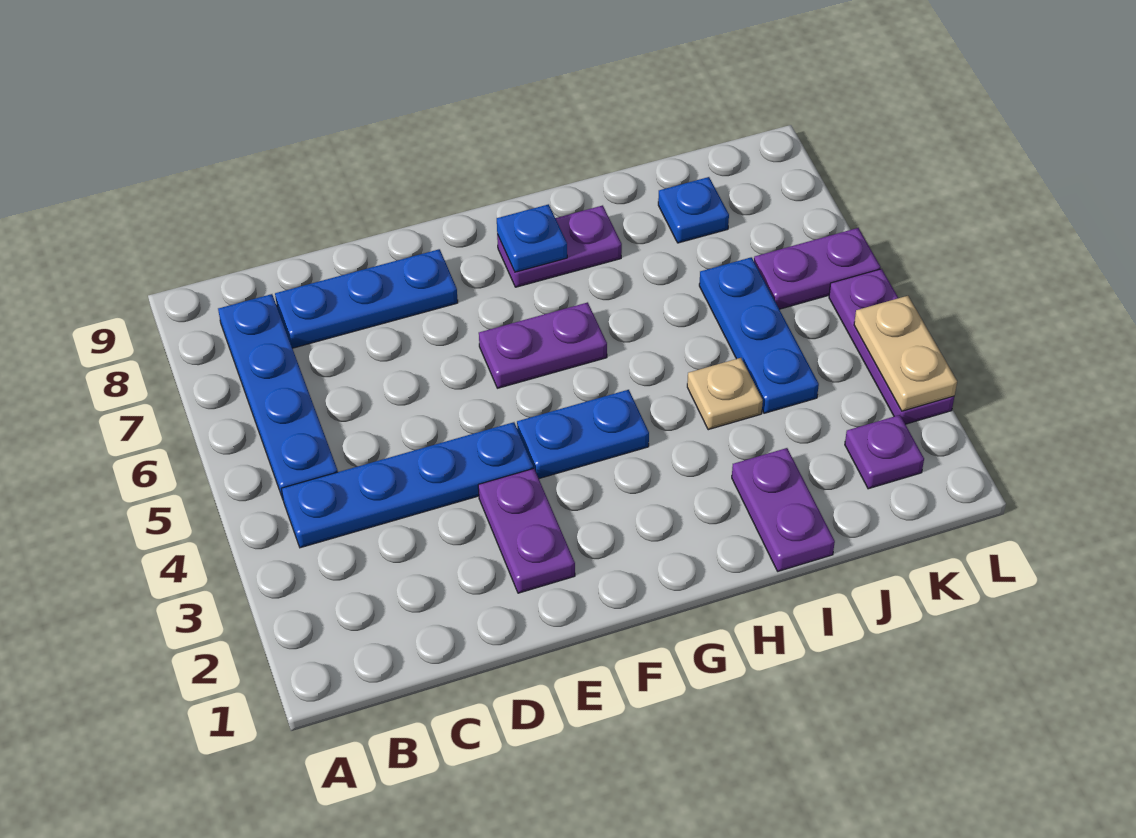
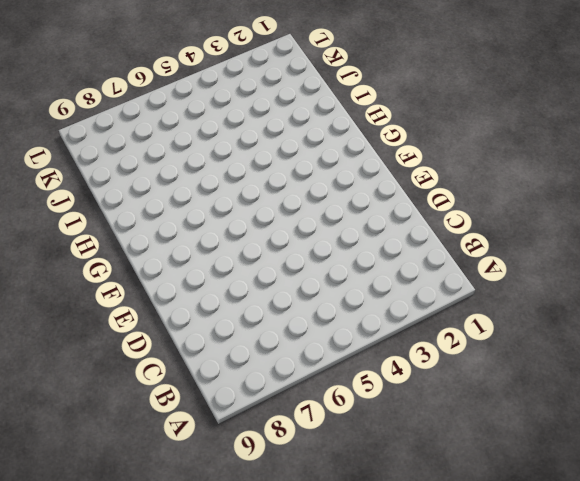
none -> blue plate B4:E4 level 1
none -> blue plate B5:B8 level 1
none -> blue plate C8:E8 level 1

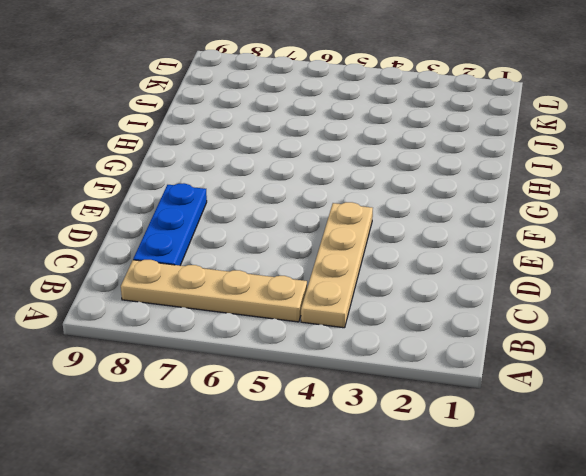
tan plate B4:E4 level 1 -> blue plate B4:E4 level 1
tan plate B5:B8 level 1 -> blue plate B5:B8 level 1
none -> purple plate E2:E3 level 1
none -> blue plate F4:G4 level 1
none -> purple plate F6:G6 level 1

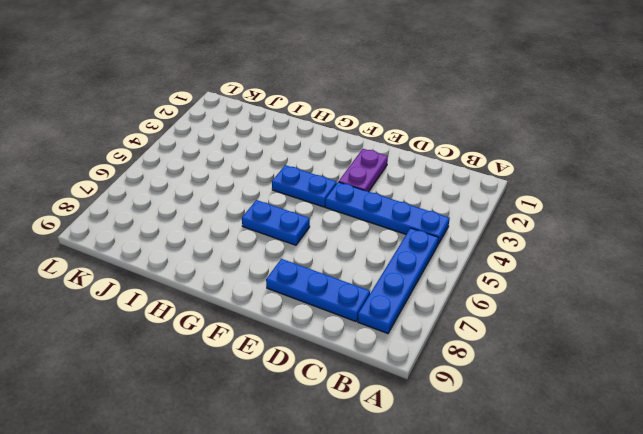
blue plate F6:G6 level 1 -> purple plate F6:G6 level 1
none -> purple plate G8:H8 level 1
none -> purple plate I1:I2 level 1
none -> tan plate I4 level 1

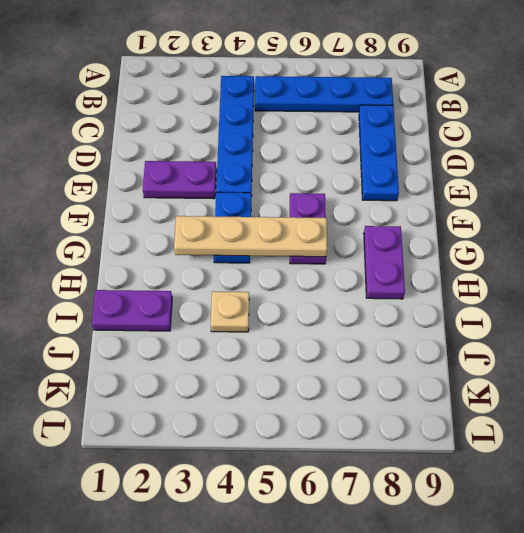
tan plate G3:G6 level 2 -> none
none -> blue plate J4:J6 level 1
none -> blue plate J8 level 1
none -> purple plate K2 level 1

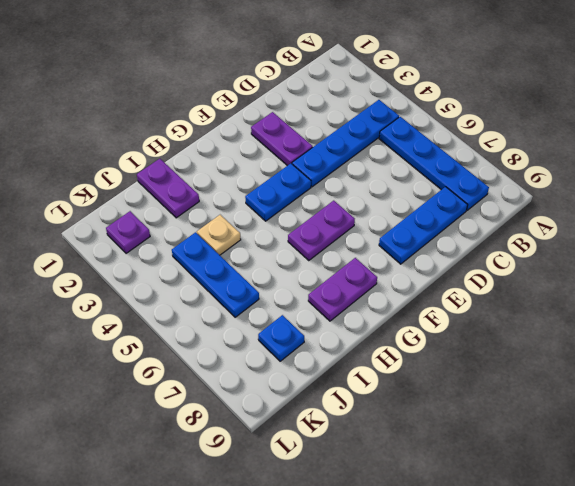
none -> purple plate K6:L6 level 1
none -> purple plate L3:L5 level 1
none -> blue plate G8 level 2

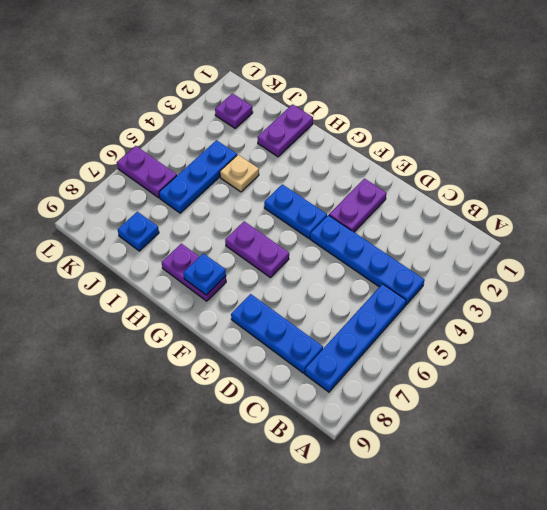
none -> purple plate L3:L5 level 1
none -> tan plate L3:L4 level 2

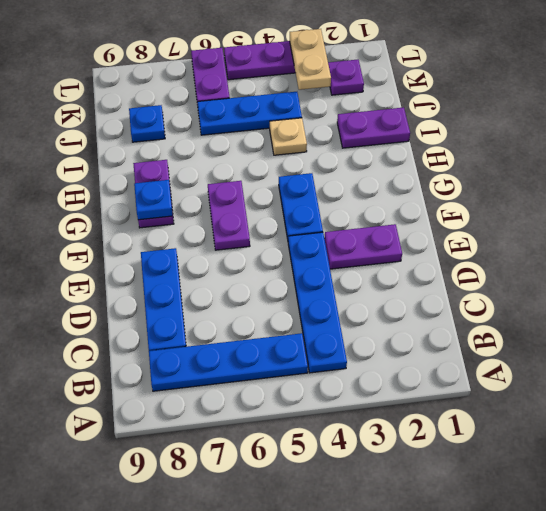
tan plate K3:L3 level 2 -> tan plate L3:L4 level 2

